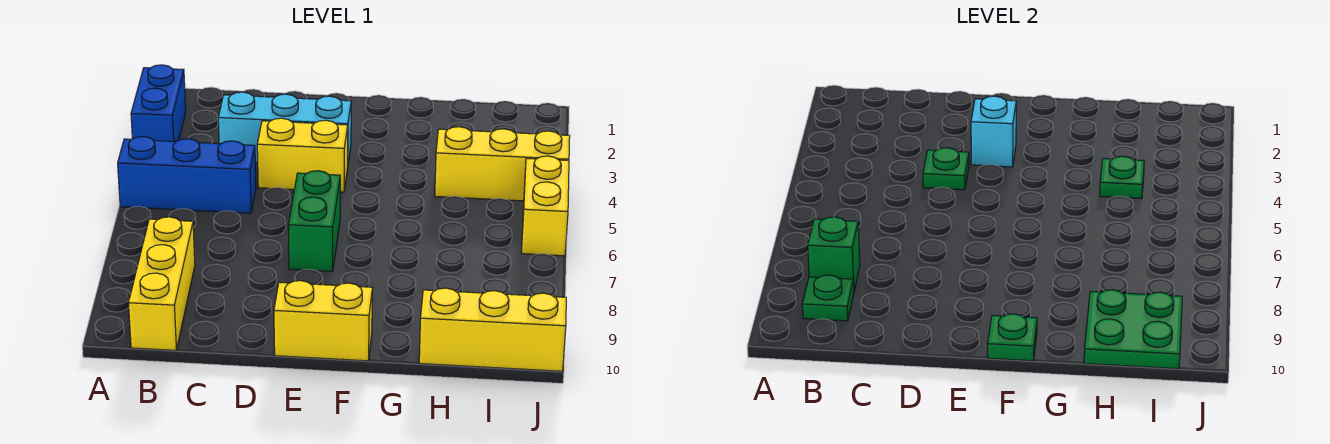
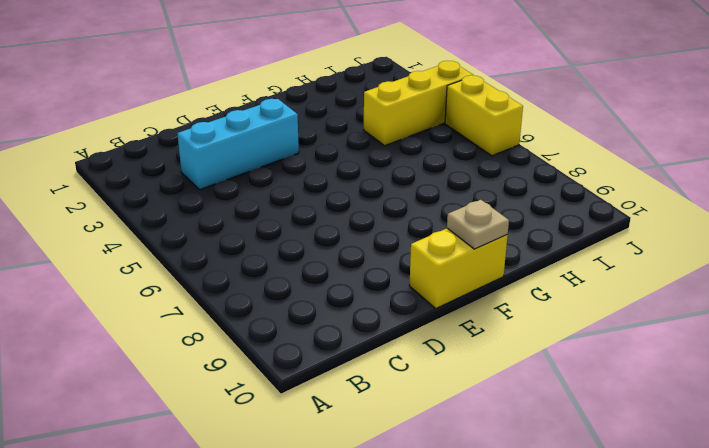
tan plate F10 level 2 -> green plate F10 level 2
none -> blue brick A2:A3 level 1
none -> blue brick A5:C5 level 1
none -> yellow brick B8:B10 level 1

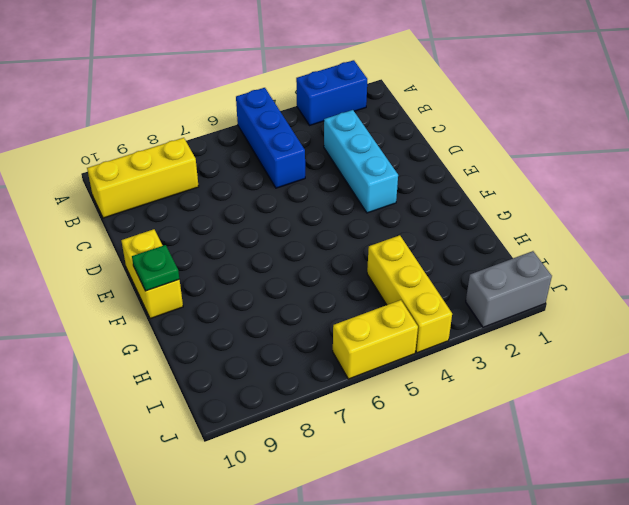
grey brick J1:J2 level 1 -> none
none -> yellow brick D4:E4 level 1
none -> green brick E6:E7 level 1
none -> yellow brick H10:J10 level 1

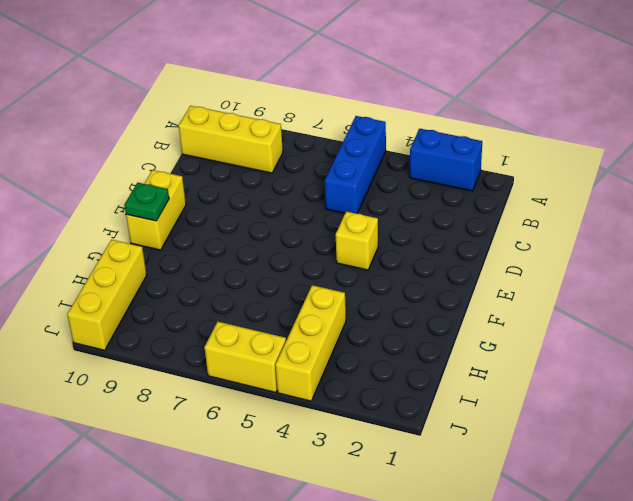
yellow brick E4 level 1 -> yellow brick D4:E4 level 1
none -> cyan brick C3:E3 level 1
none -> green brick E6:E7 level 1
none -> green brick B8 level 2

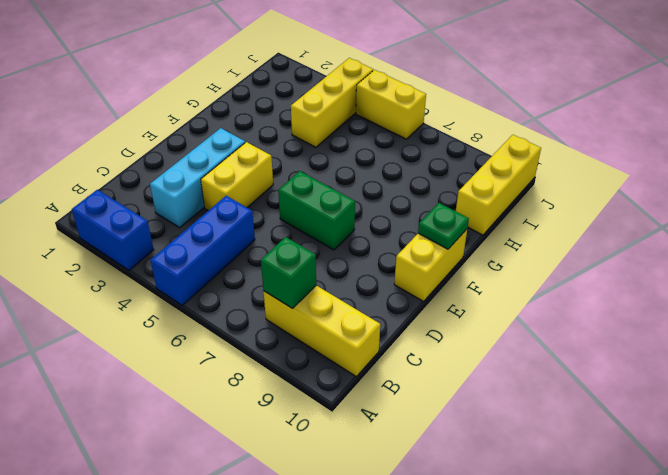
none -> green plate B9 level 2
none -> green plate D4 level 2
none -> cyan brick E3 level 2

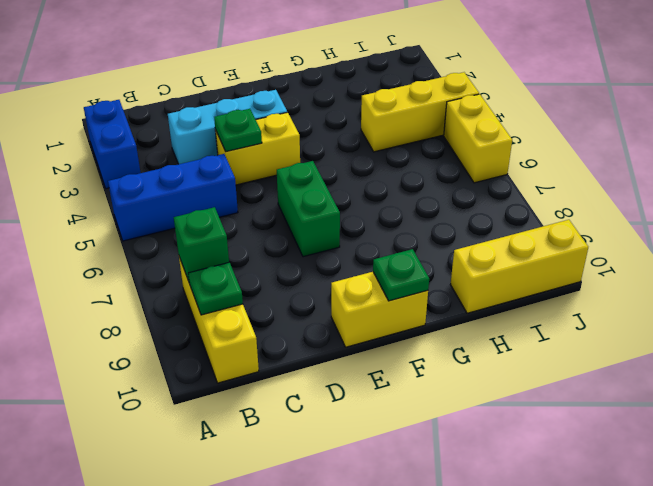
none -> cyan brick E3 level 2
none -> green plate H4 level 2
none -> green plate H9:I10 level 2

